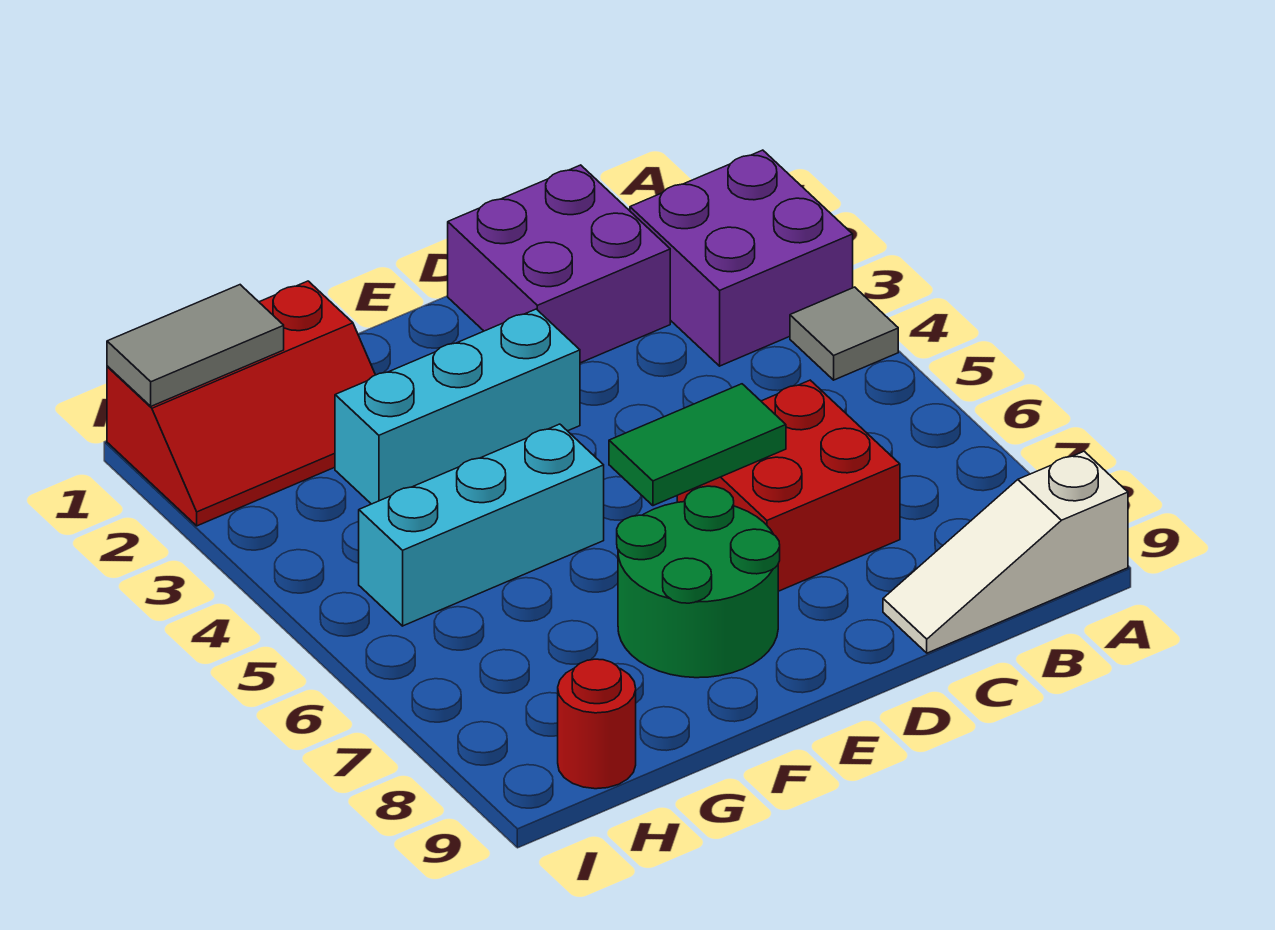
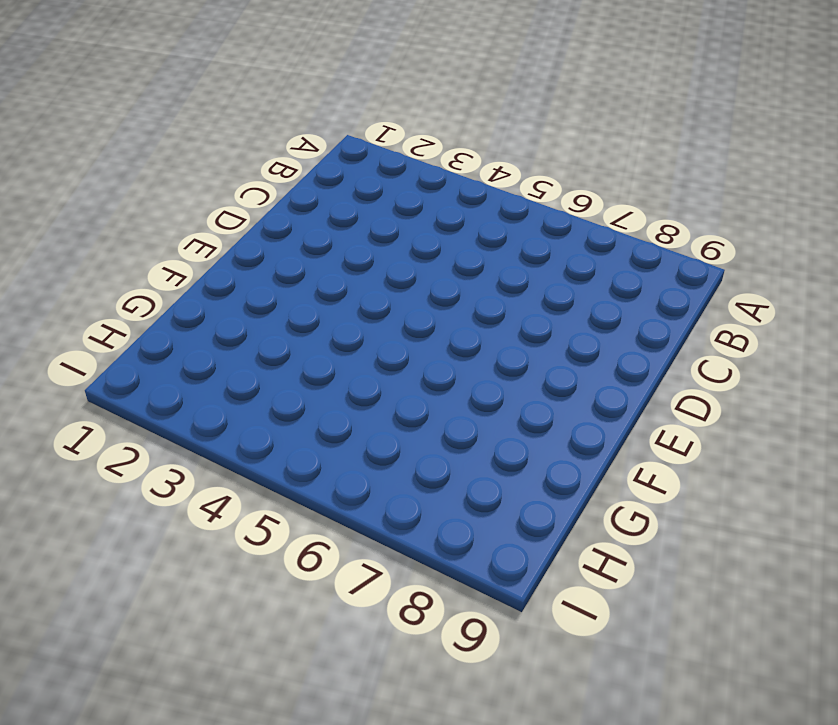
none -> purple brick A2:B3 level 1
none -> grey tile A4 level 1
none -> white slope A9:C9 level 1 top A

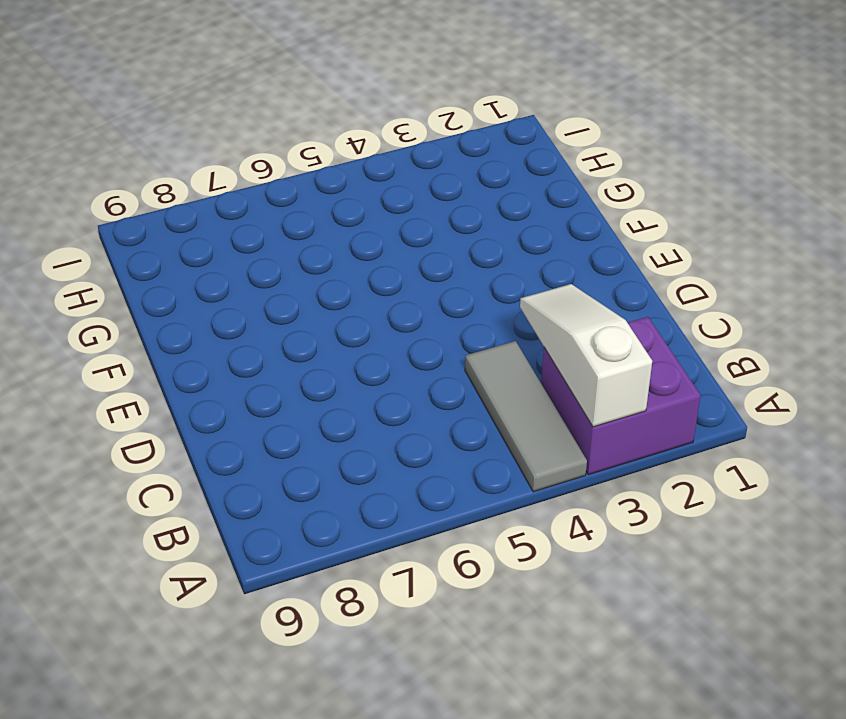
white slope A3:C3 level 2 top A -> white slope A9:C9 level 1 top A
grey tile A4:C4 level 1 -> grey tile A4 level 1
none -> purple brick C1:D2 level 1
none -> red brick C6:D7 level 1
none -> cyan brick E3:G3 level 1

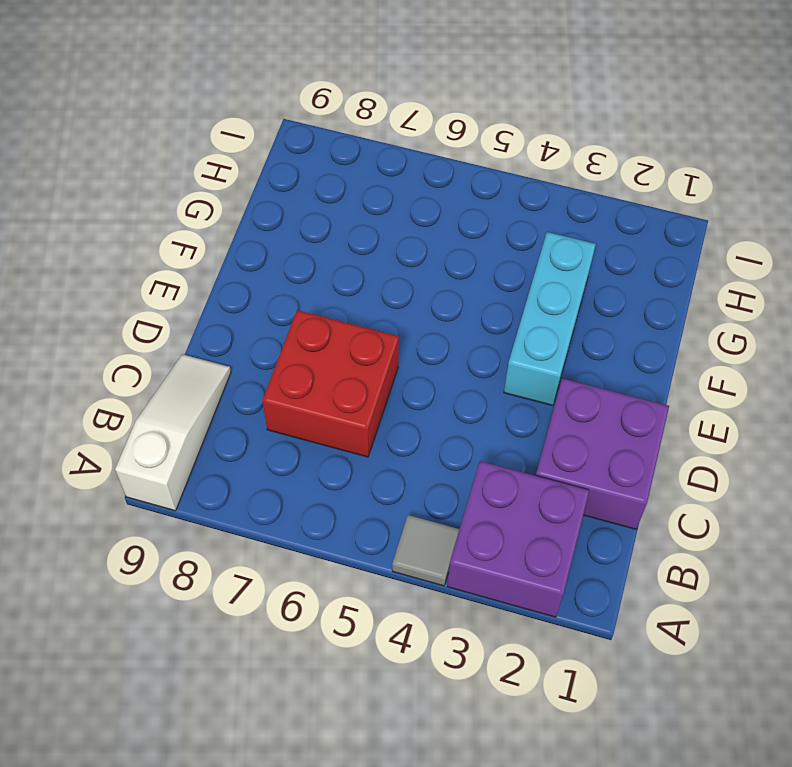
none -> green round brick E7:F8 level 1
none -> cyan brick F5:H5 level 1
none -> red slope G1:I2 level 1 top 1

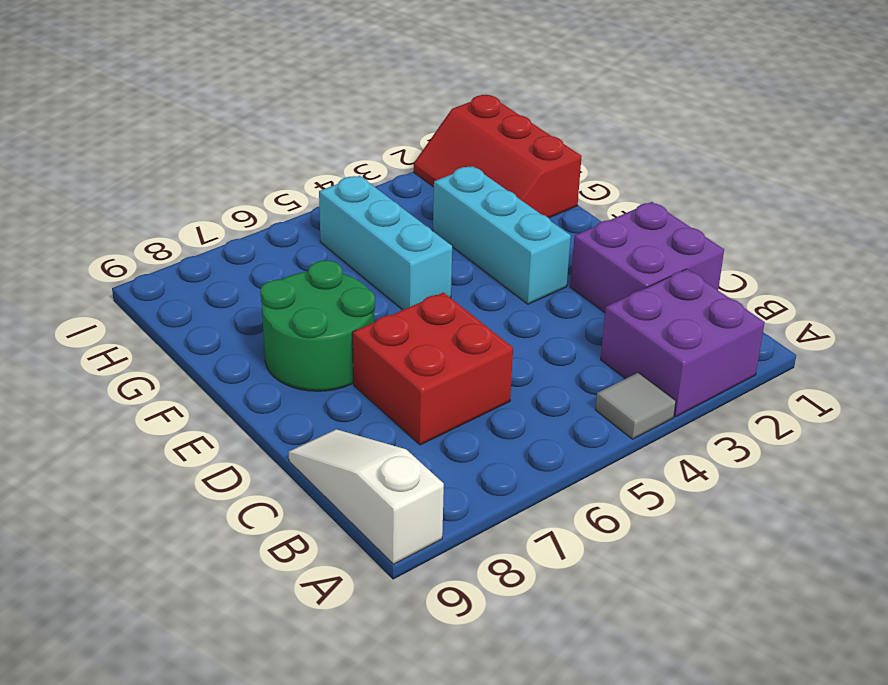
none -> red round brick H9 level 1
none -> green tile D6:E6 level 2
none -> grey tile H1:I1 level 2

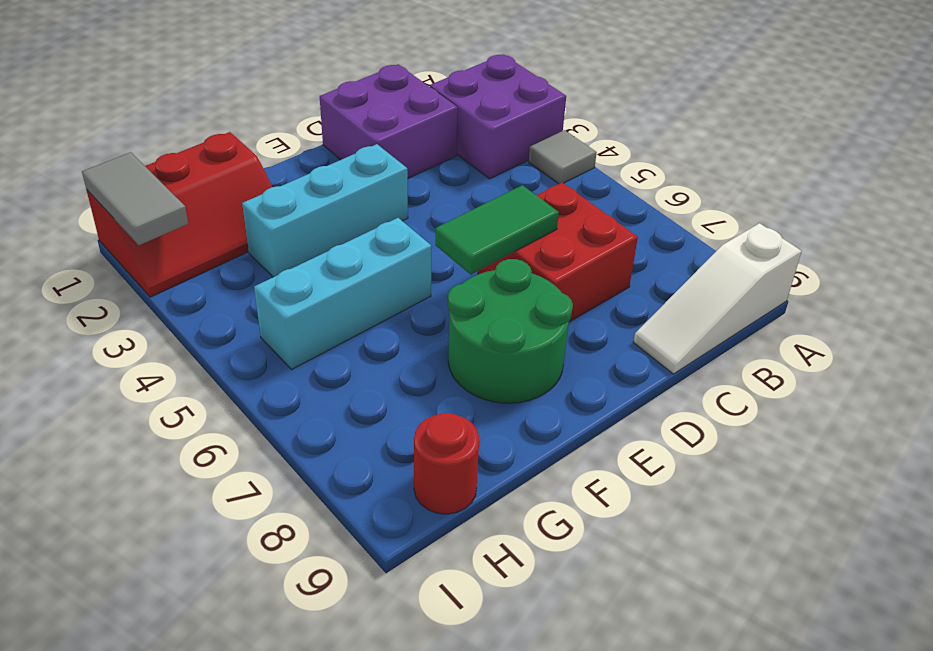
grey tile I1:I2 level 2 -> grey tile H1:I1 level 2

